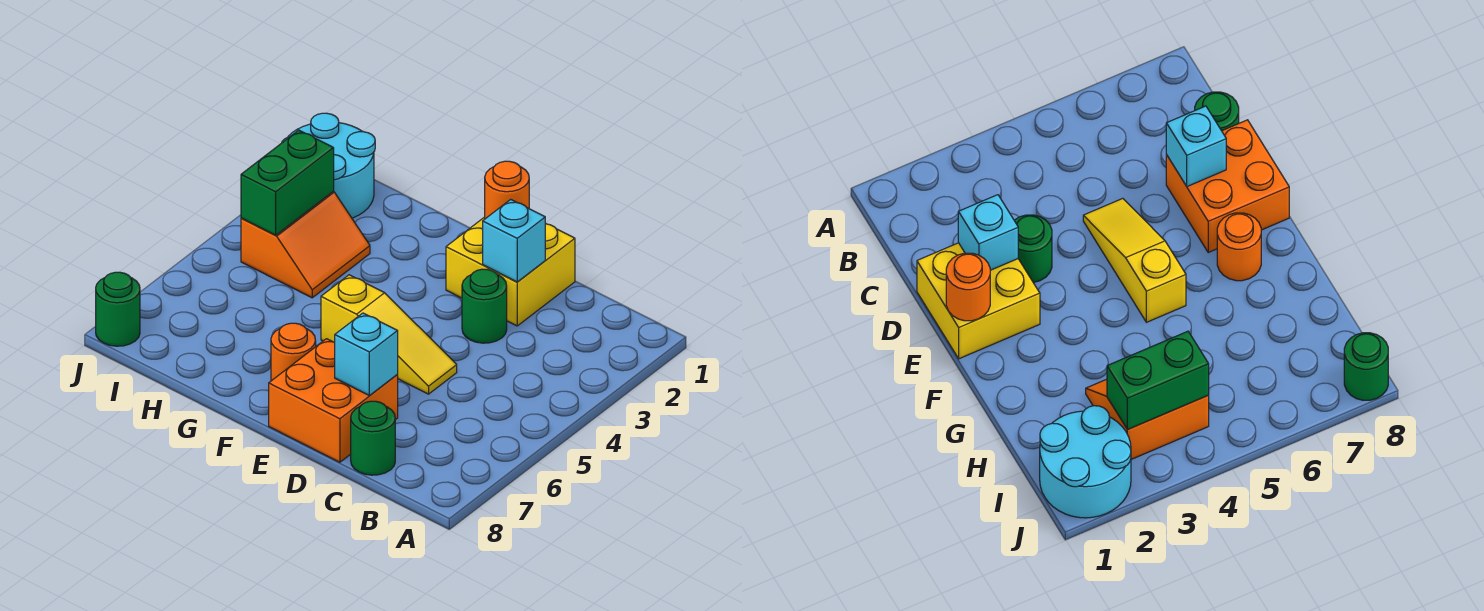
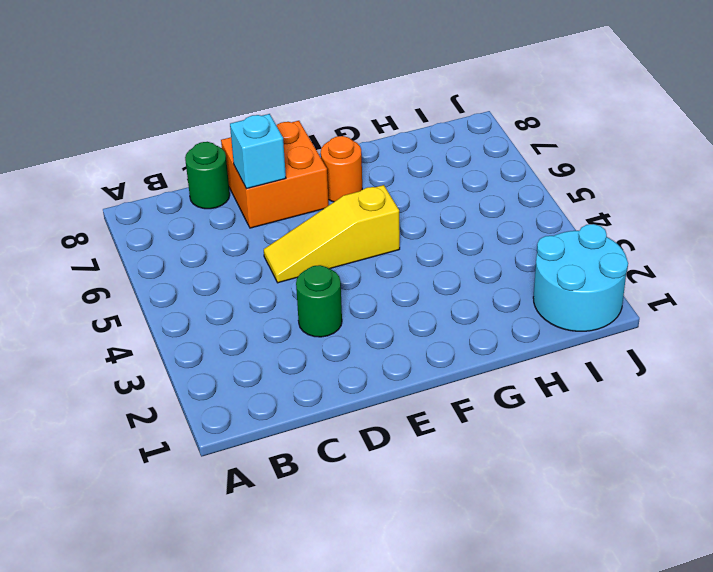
none -> yellow brick D1:E2 level 1
none -> orange slope H3:I4 level 1 top I
none -> green round brick J8 level 1

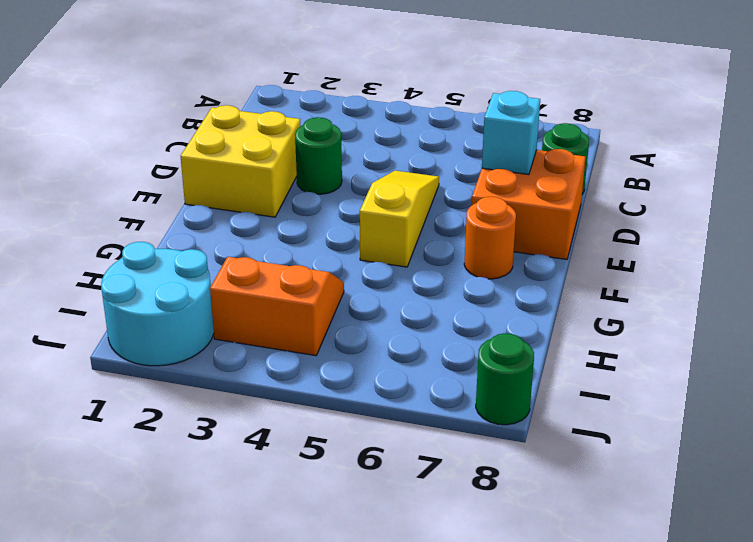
none -> cyan brick D2 level 2
none -> orange round brick E1 level 2
none -> green brick I3:I4 level 2

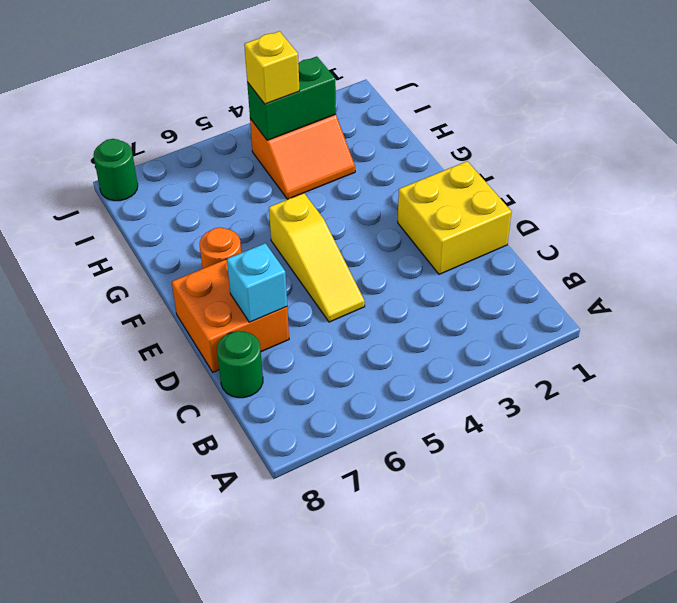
yellow brick I4 level 3 -> none
none -> green round brick D3 level 1
none -> cyan round brick I1:J2 level 1
none -> cyan brick D2 level 2

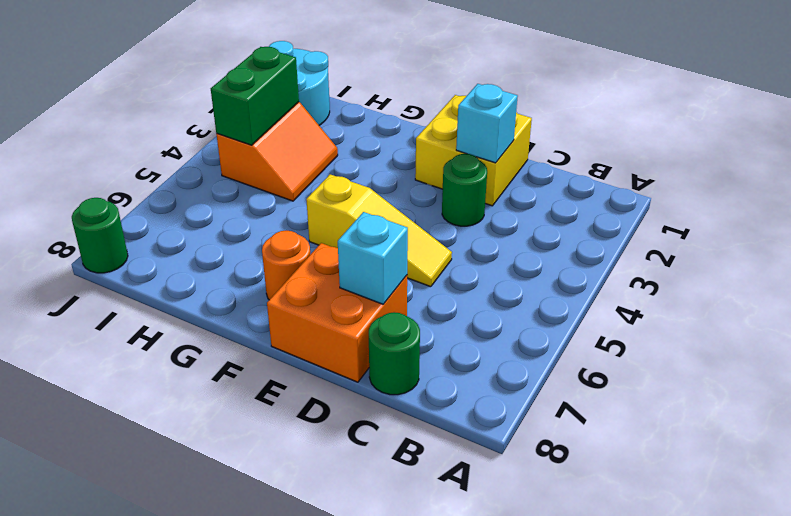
none -> orange round brick E1 level 2

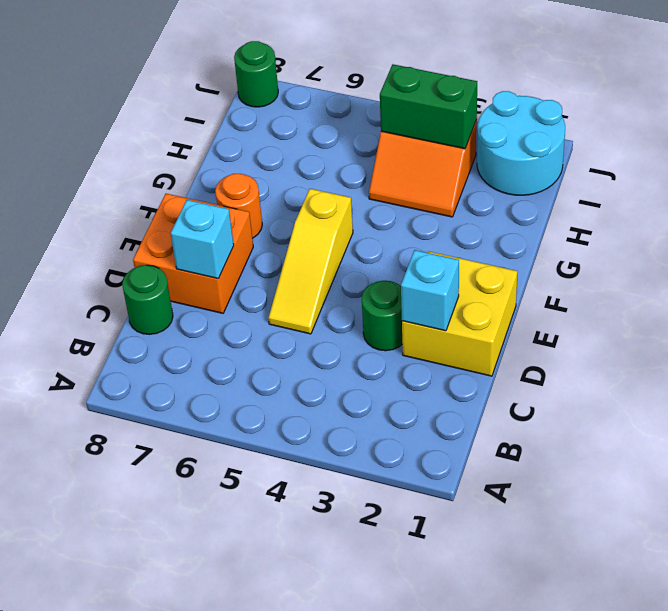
none -> orange round brick E1 level 2

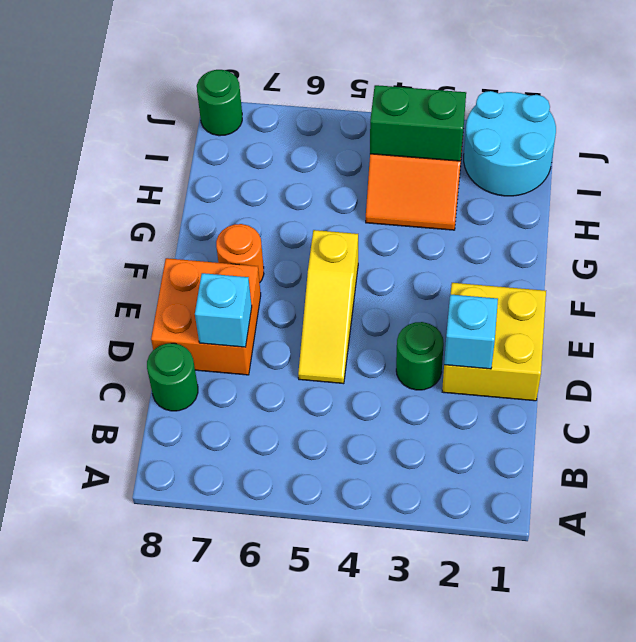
none -> orange round brick E1 level 2

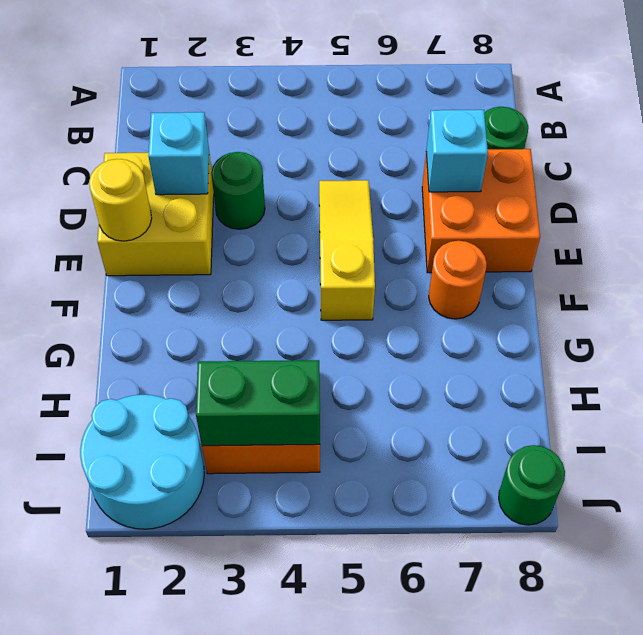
yellow round brick E1 level 2 -> orange round brick E1 level 2

